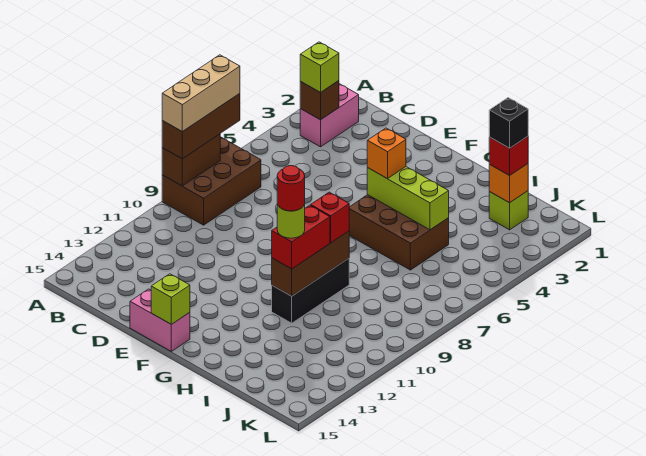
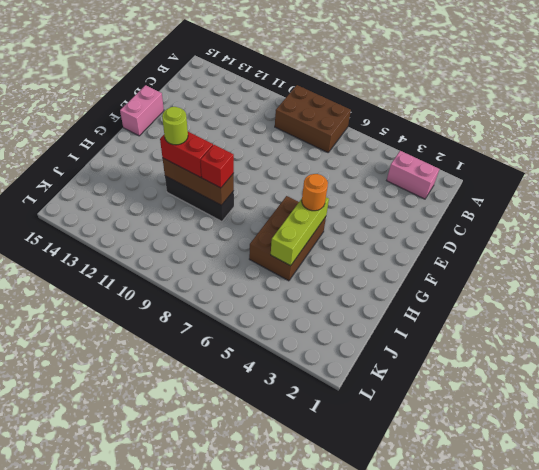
orange round brick G5 level 3 -> orange brick G5 level 3
none -> lime brick J2 level 1
none -> brown brick A8:A9 level 2
none -> brown brick B3 level 2

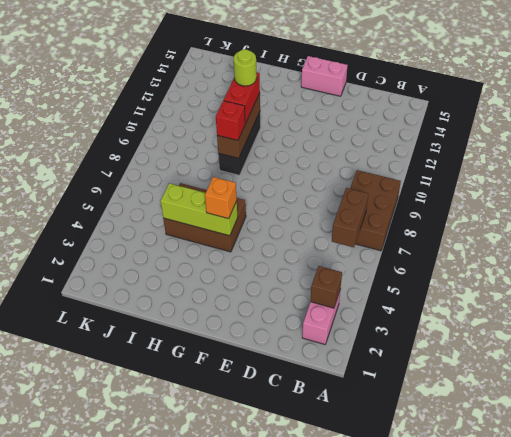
brown brick B6:B7 level 2 -> brown brick A8:A9 level 2
none -> lime brick J2 level 1
none -> lime brick F15 level 2
none -> orange brick J2 level 2

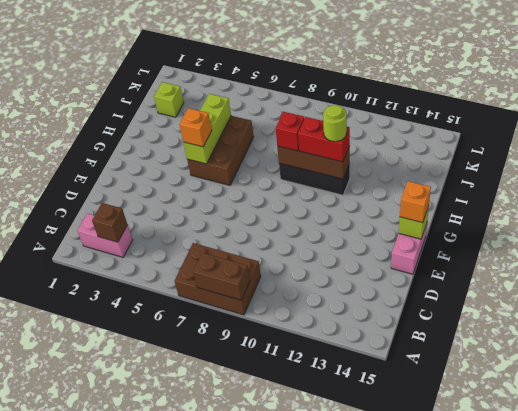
orange brick F15 level 3 -> orange brick J2 level 2
none -> brown brick A7:A9 level 3
none -> lime brick B3 level 3
none -> red brick J2 level 3

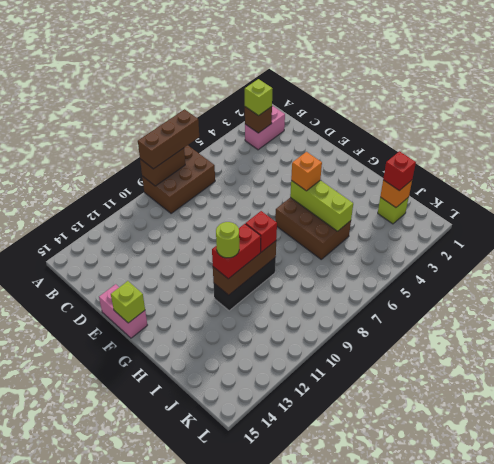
none -> tan brick A7:A9 level 4
none -> black brick J2 level 4
none -> red round brick H11 level 5

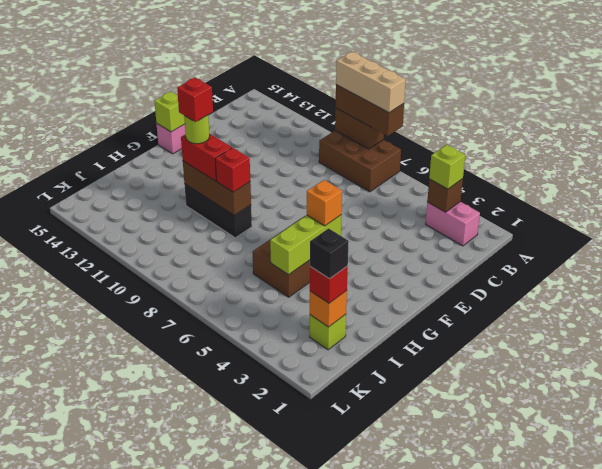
red brick H11 level 5 -> red round brick H11 level 5

